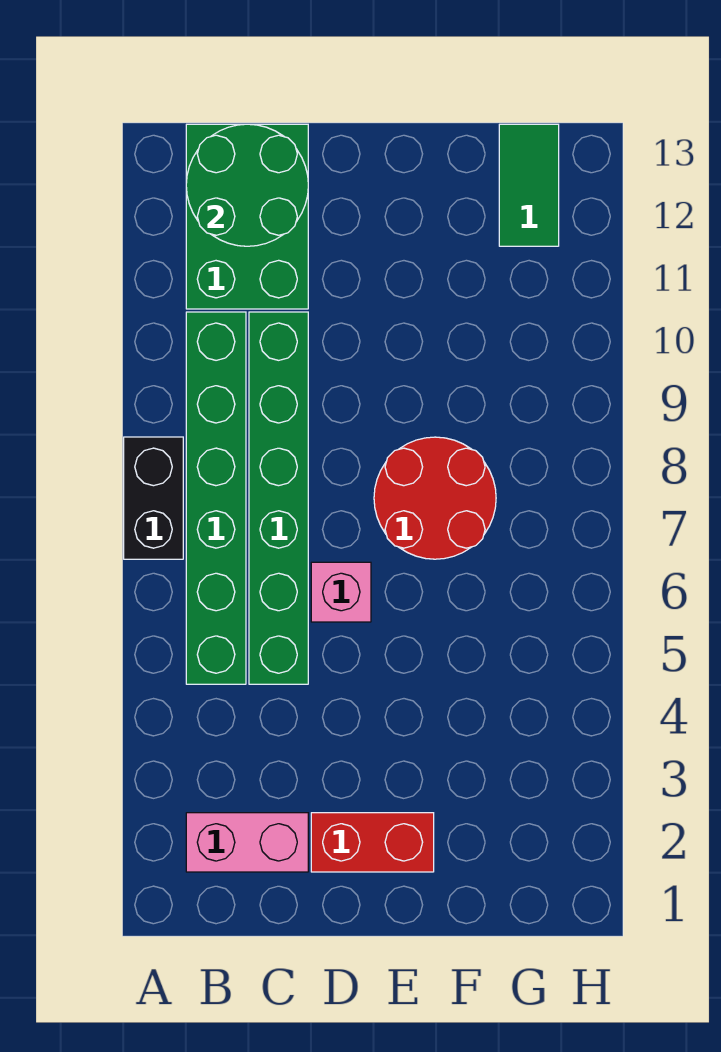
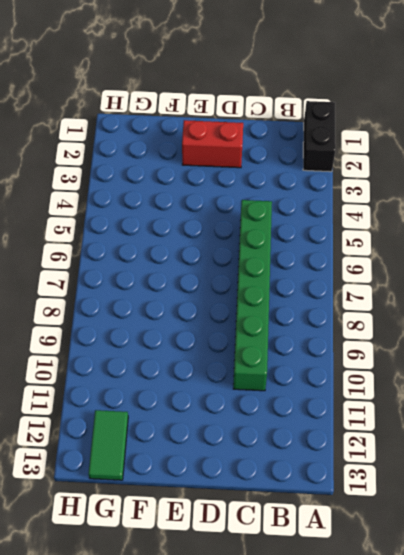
black brick A1:A2 level 1 -> black brick A7:A8 level 1
none -> pink brick B2:C2 level 1
none -> green brick B5:B10 level 1

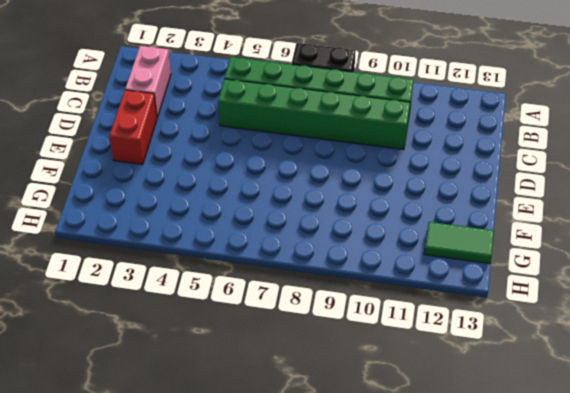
none -> green brick B11:C13 level 1
none -> pink brick D6 level 1

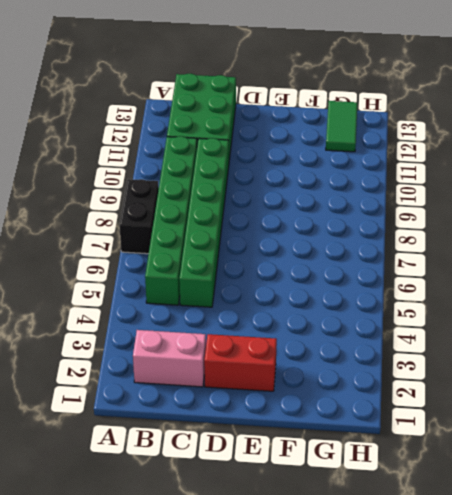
none -> pink brick D6 level 1
none -> red round brick E7:F8 level 1

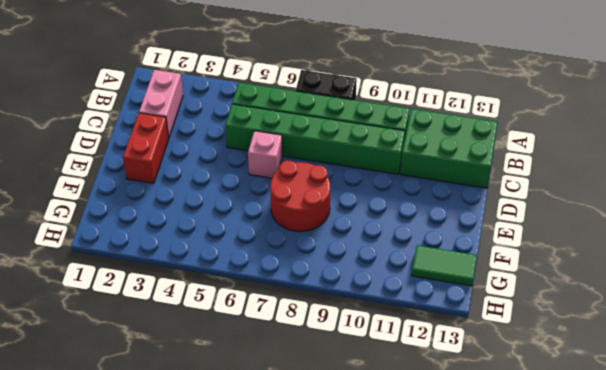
none -> green round brick B12:C13 level 2

